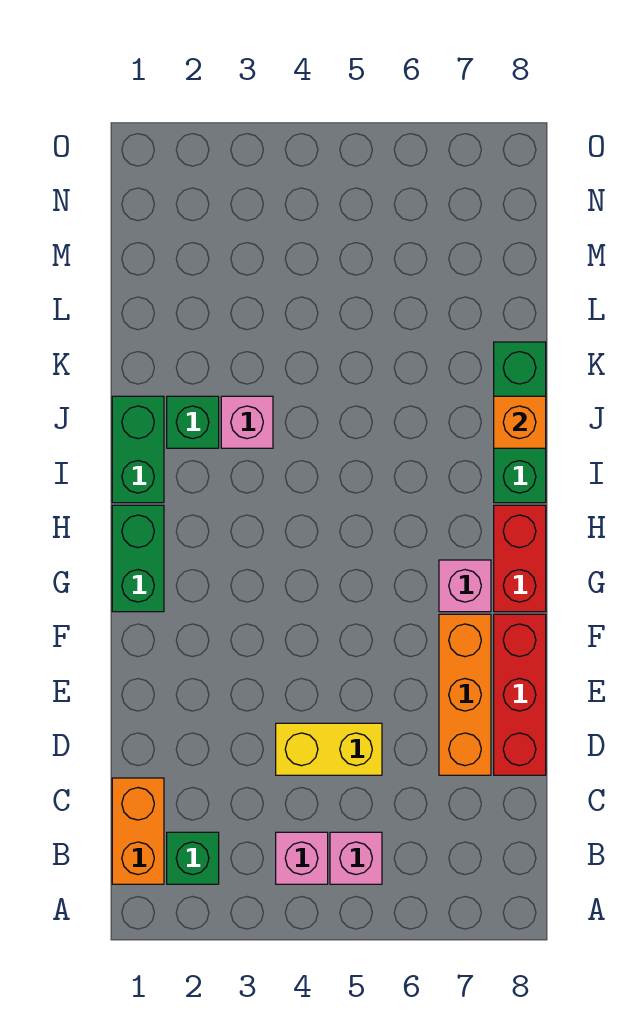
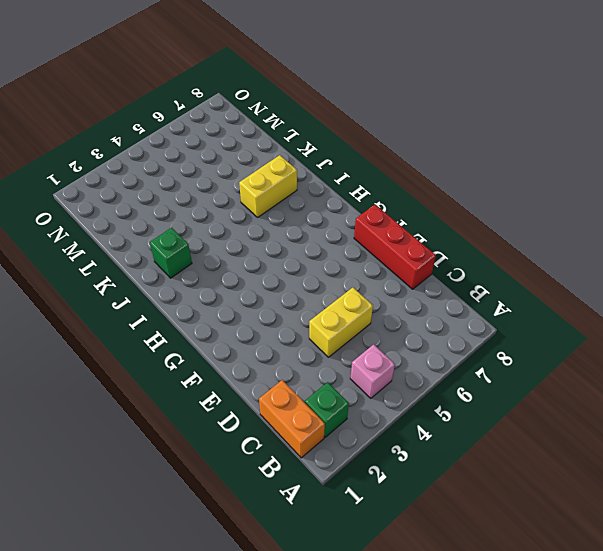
yellow brick J6:J7 level 1 -> none
none -> pink brick B5 level 1
none -> orange brick D7:F7 level 1
none -> green brick G1:H1 level 1

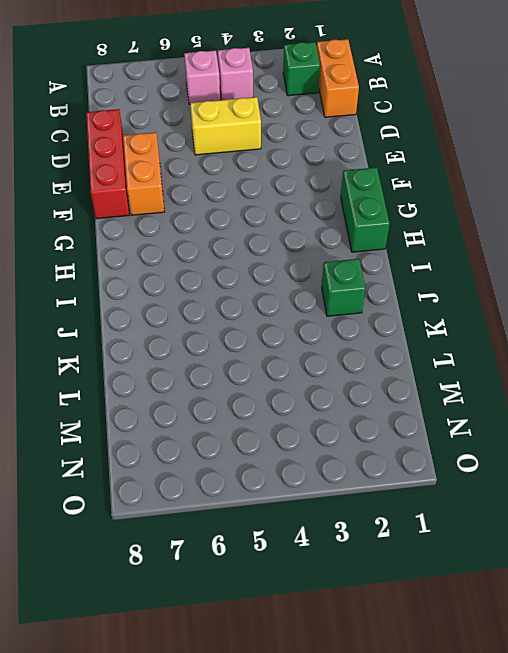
orange brick E7:F7 level 1 -> orange brick D7:F7 level 1
none -> pink brick G7 level 1
none -> red brick G8:H8 level 1
none -> green brick I1:J1 level 1

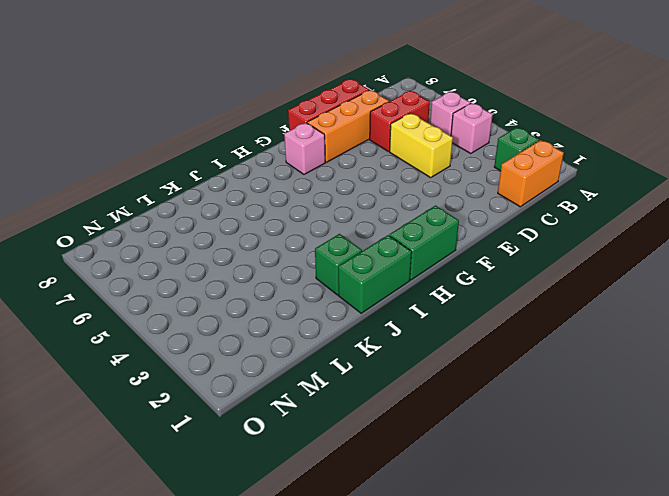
red brick C6:D6 level 1 -> red brick G8:H8 level 1
none -> green brick I8:K8 level 1
none -> pink brick J3 level 1
none -> orange brick J8 level 2

